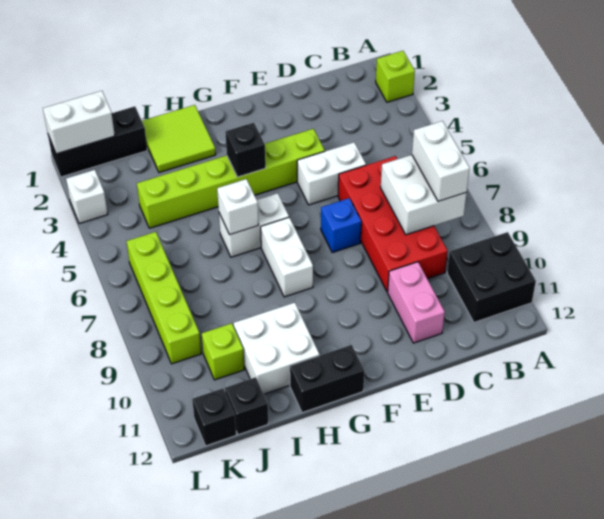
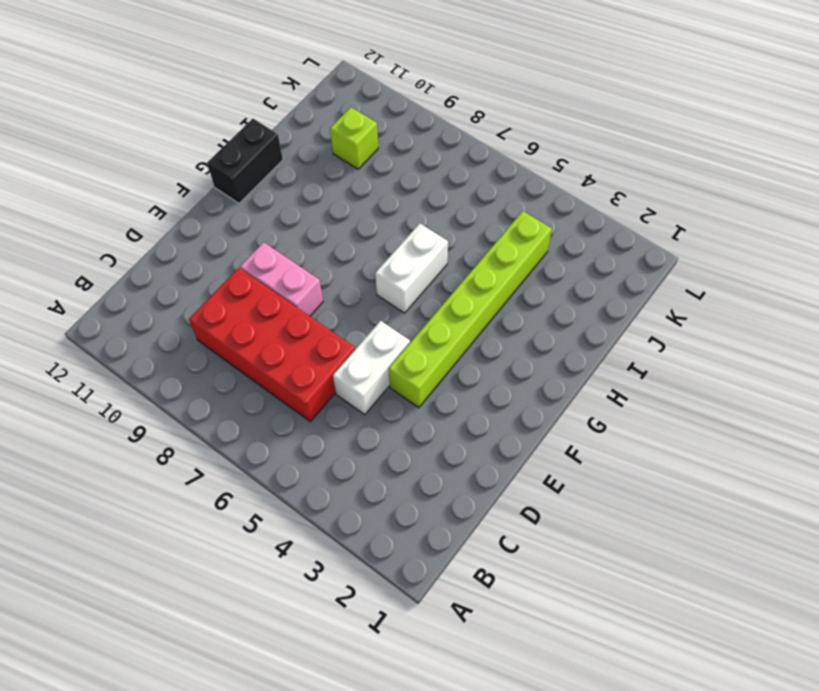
pink brick E8:E9 level 1 -> pink brick D10:D11 level 1
none -> lime brick A2 level 1
none -> black brick A10:B11 level 1
none -> blue brick E7 level 1

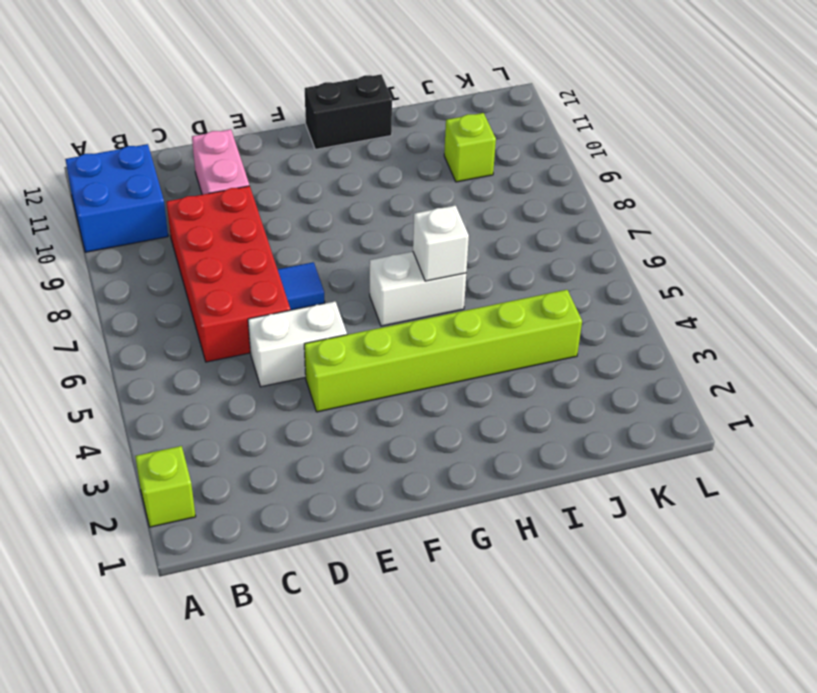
blue brick A10:B11 level 1 -> black brick A10:B11 level 1
blue tile E7 level 1 -> blue brick E7 level 1
none -> white brick G7:G8 level 1
none -> lime tile H1:I2 level 1
none -> white brick H10:I11 level 1

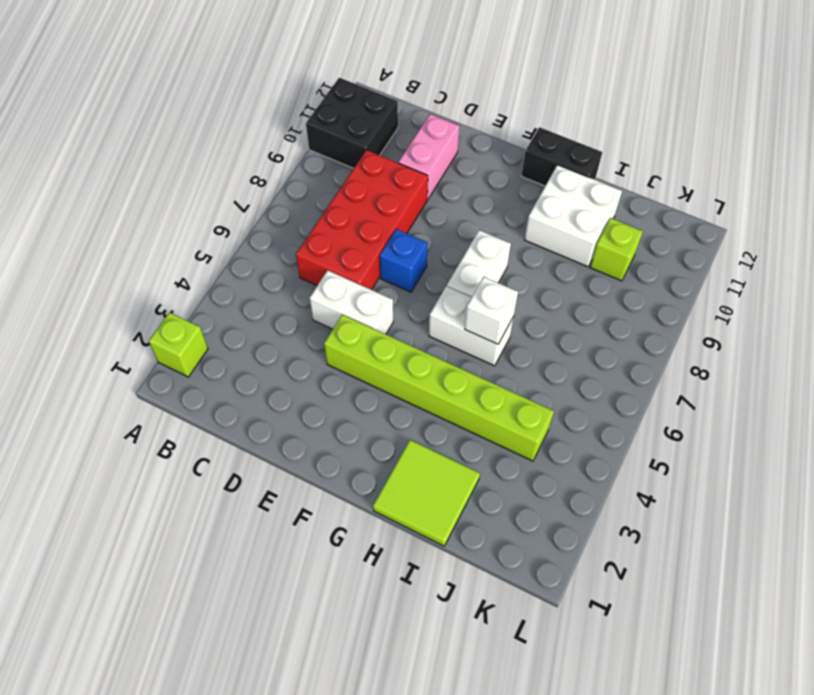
none -> black brick J1:L1 level 1
none -> black brick J12 level 1
none -> lime brick K6:K9 level 1

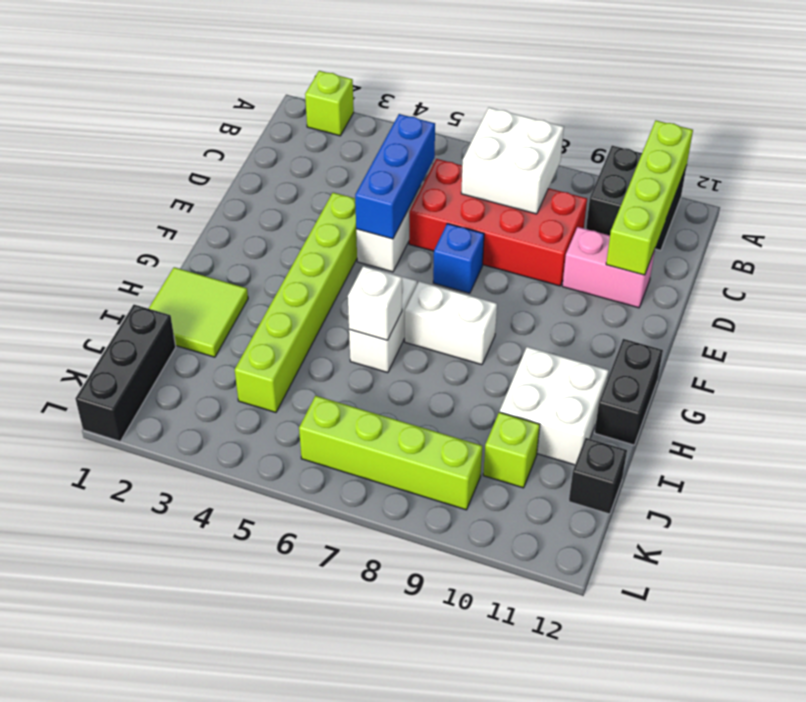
lime brick A11:D11 level 2 -> none
blue brick C5:E5 level 2 -> none
none -> black brick K12 level 1
none -> white brick L3 level 1
none -> black brick G4 level 2

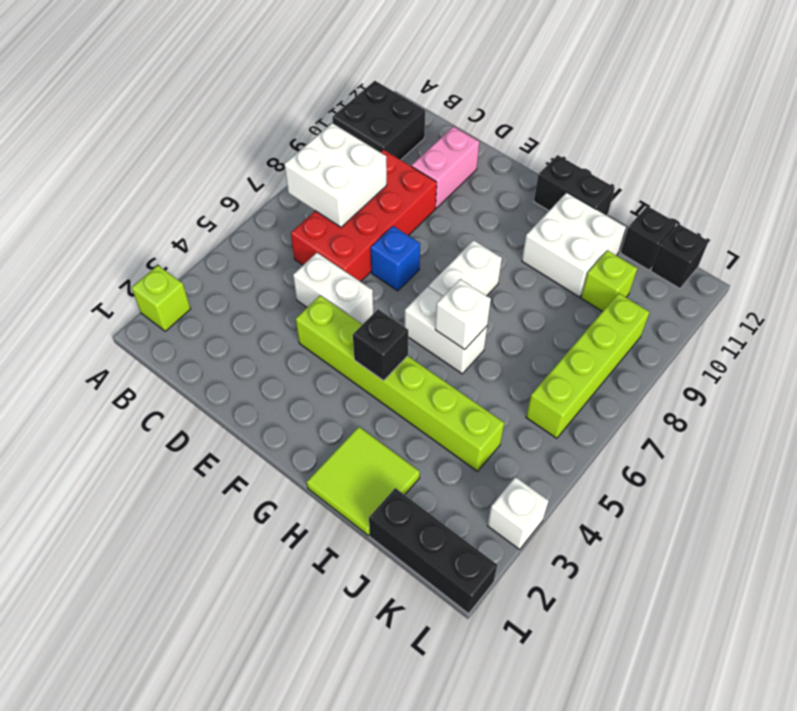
none -> white brick K1:L1 level 2
none -> white brick B7:B8 level 3

